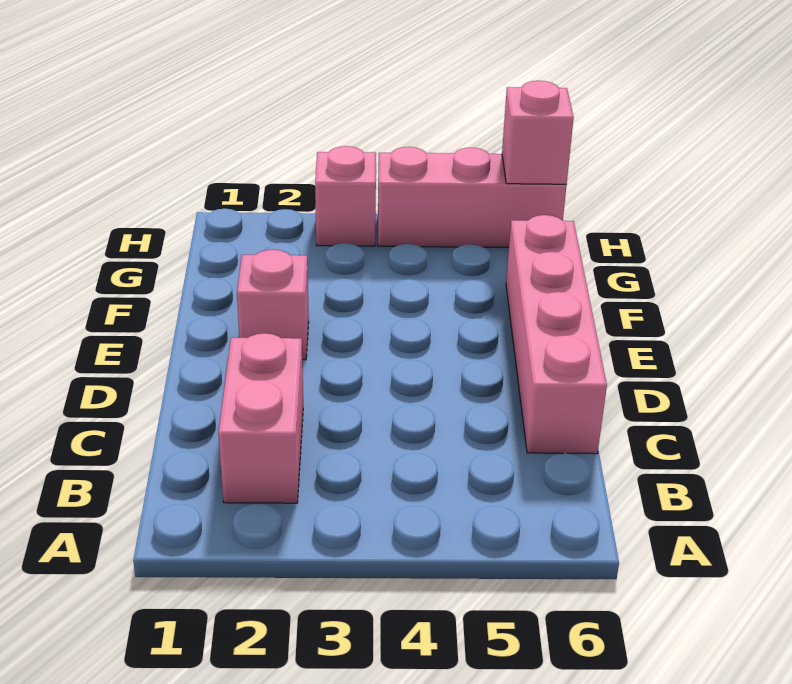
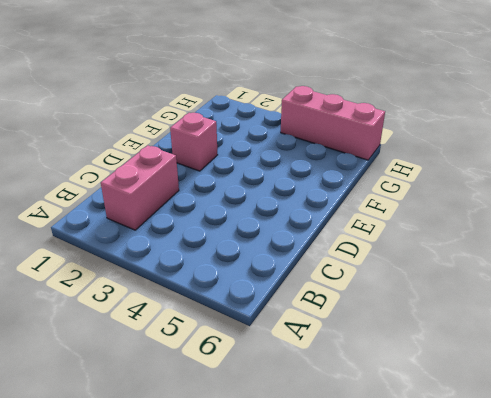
none -> pink brick C6:F6 level 1
none -> pink brick H3 level 1

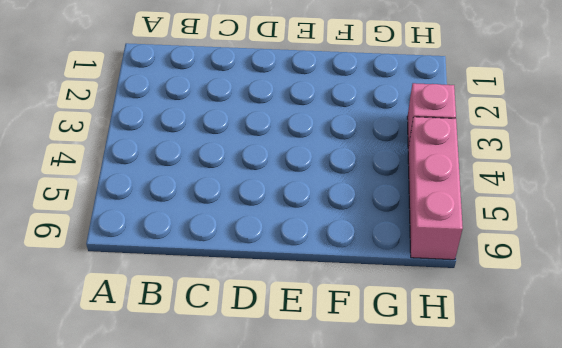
none -> pink brick B2:C2 level 1
none -> pink brick C6:F6 level 1

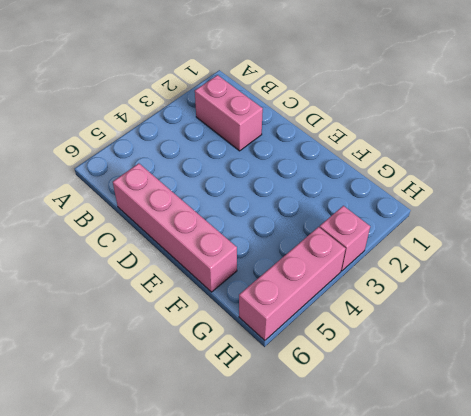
none -> pink brick E2 level 1
none -> pink brick H6 level 2

